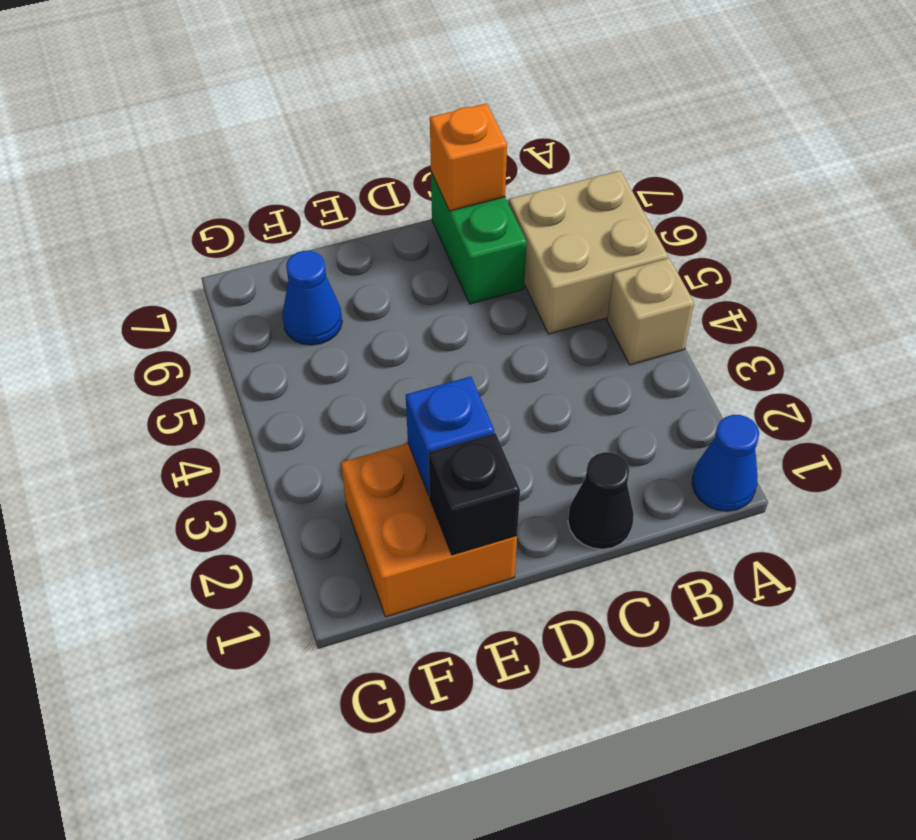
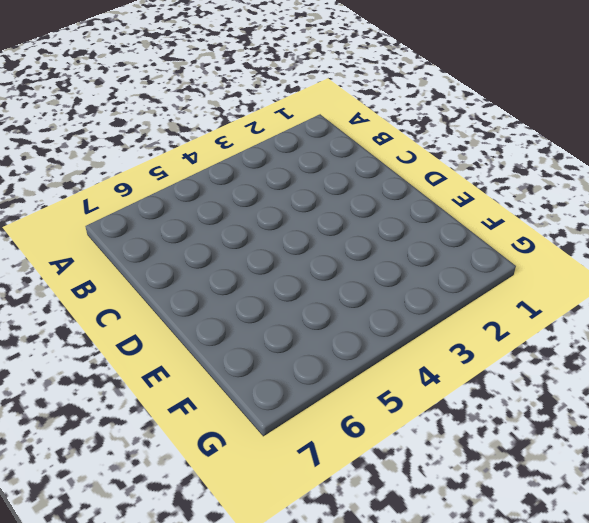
none -> blue cone A1 level 1
none -> tan brick A4 level 1

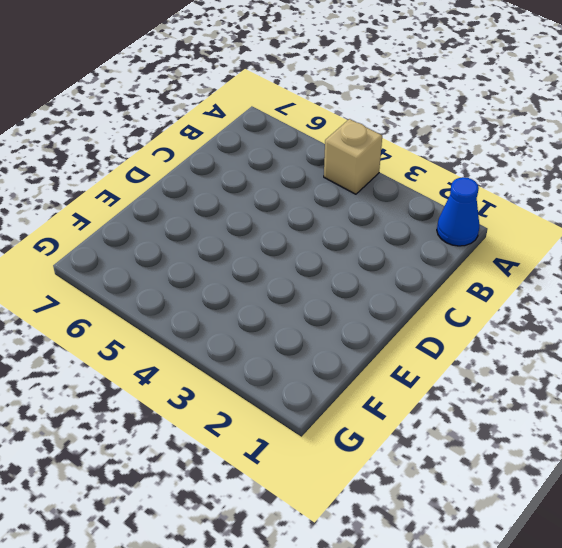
none -> tan brick A5:B6 level 1
none -> black cone C1 level 1

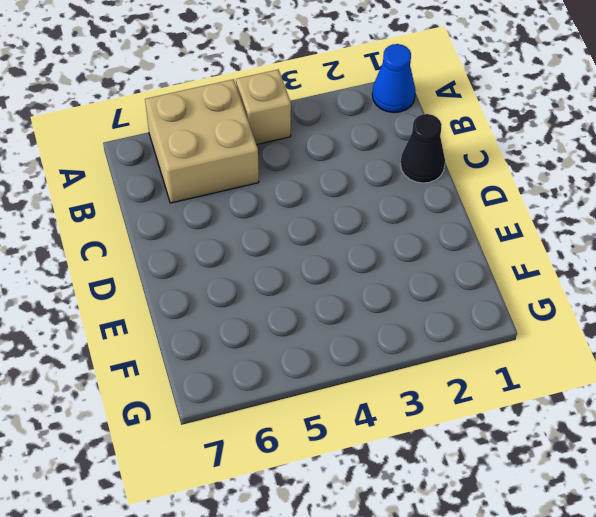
none -> green brick C6:C7 level 1
none -> orange brick E1:F2 level 1

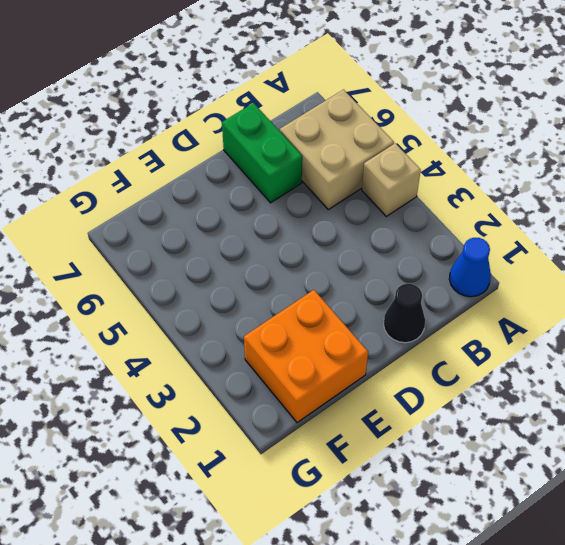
none -> blue cone F6 level 1
none -> orange brick C7 level 2

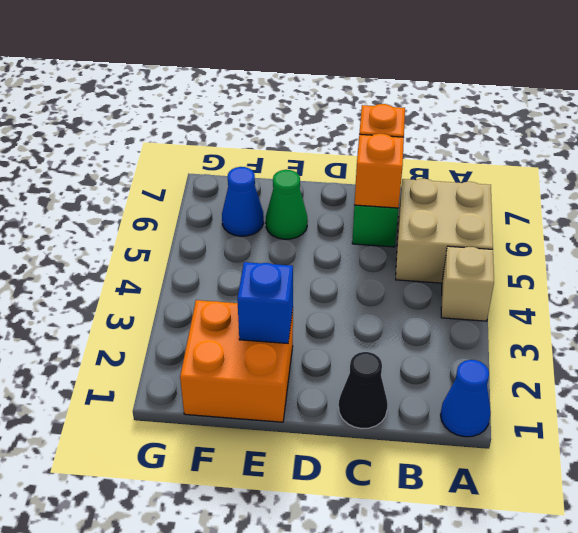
orange brick C6 level 2 -> none
green cone E6 level 1 -> none
none -> black brick E1 level 2

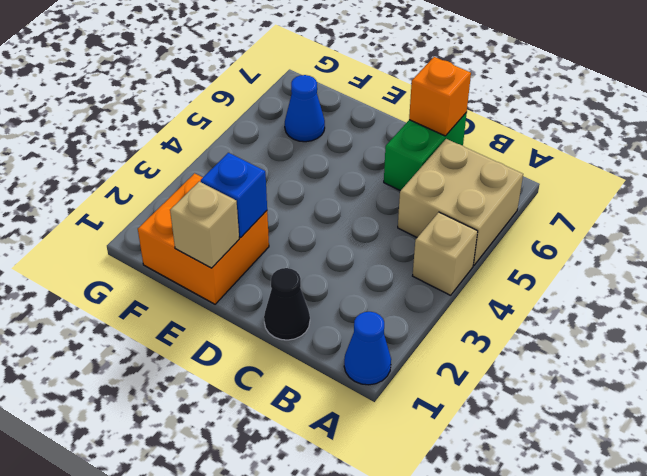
tan brick E1 level 2 -> black brick E1 level 2

